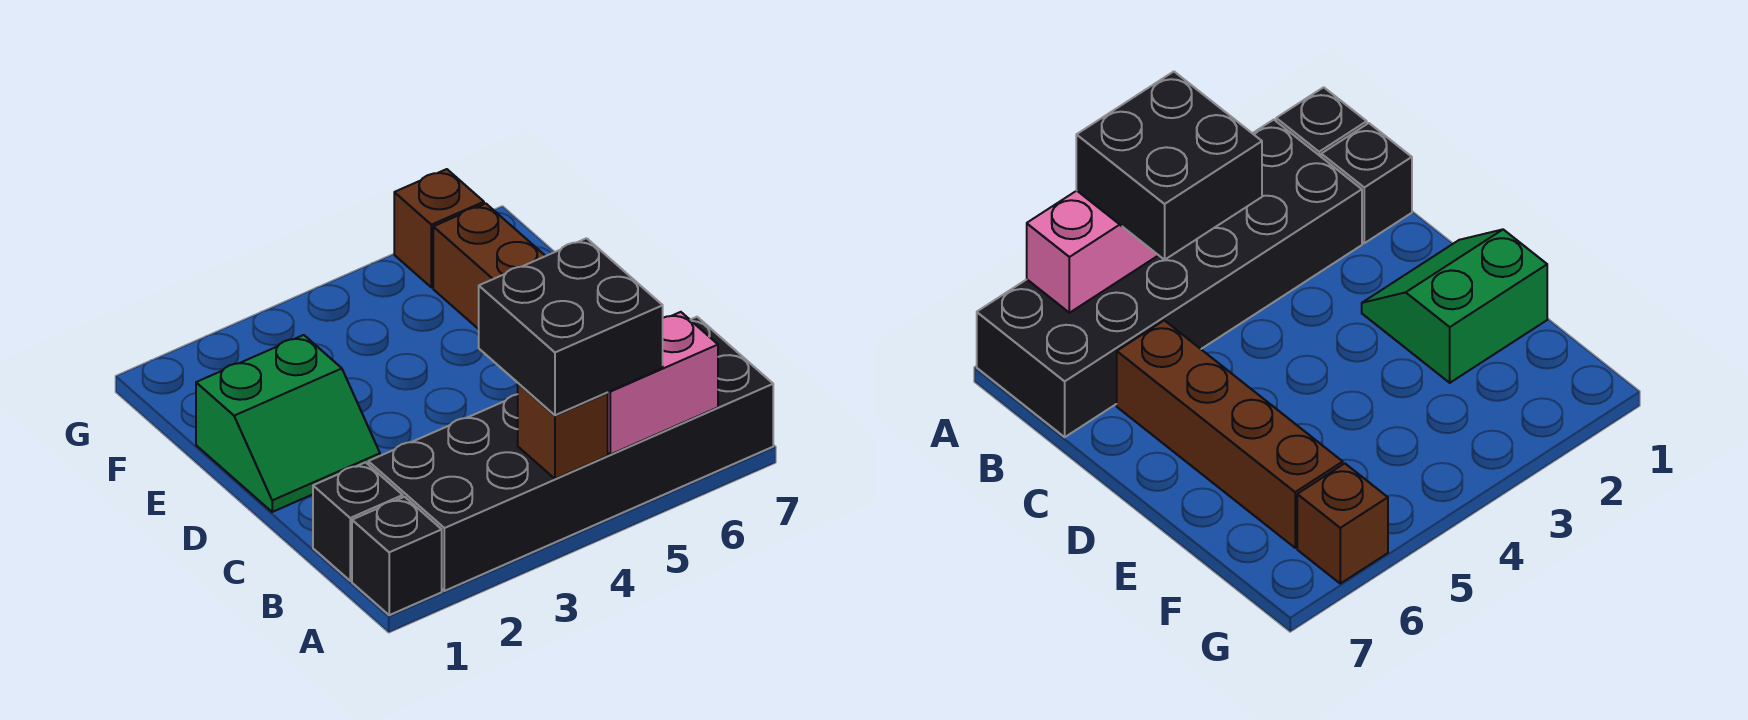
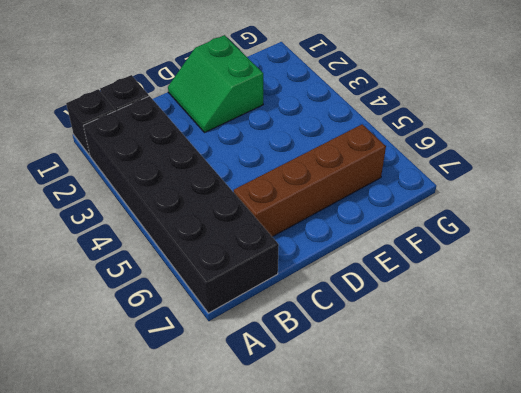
none -> brown brick G6 level 1
none -> brown brick A4 level 2

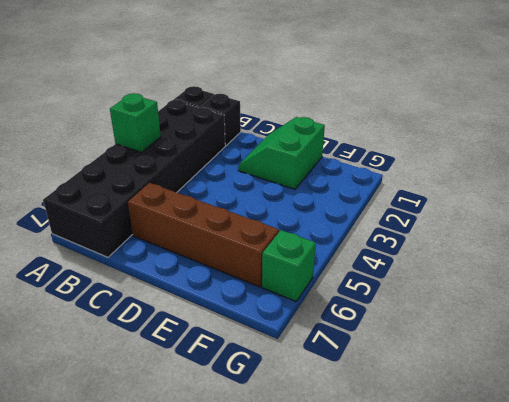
green brick A4 level 2 -> brown brick A4 level 2
green brick G6 level 1 -> brown brick G6 level 1
none -> pink brick A5:A6 level 2
none -> black brick A4:B5 level 3

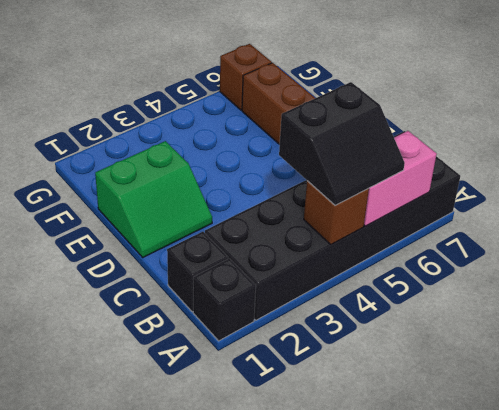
black slope A4:B5 level 3 top B -> black brick A4:B5 level 3

